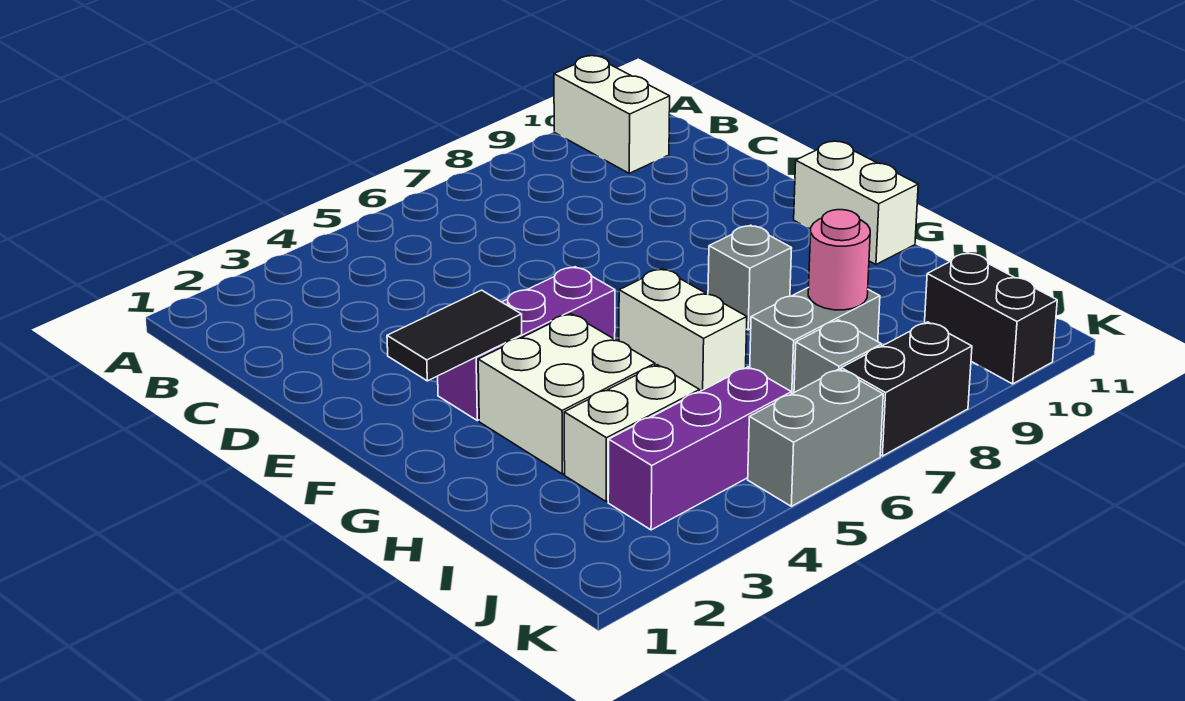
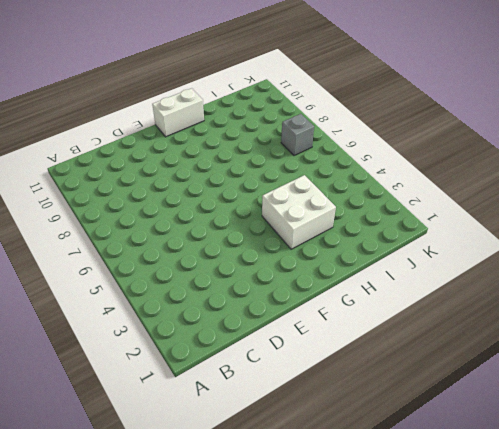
none -> white brick A10:B10 level 1
none -> purple brick F3:F5 level 1
none -> white brick G6:H6 level 1

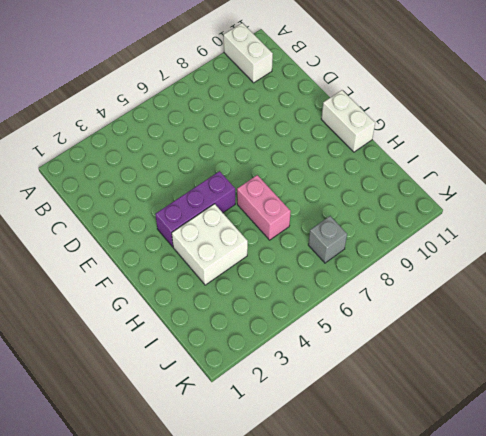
pink brick G6:H6 level 1 -> white brick G6:H6 level 1
none -> grey brick G8 level 1
none -> white brick I3:I4 level 1
none -> grey brick I7:I8 level 1

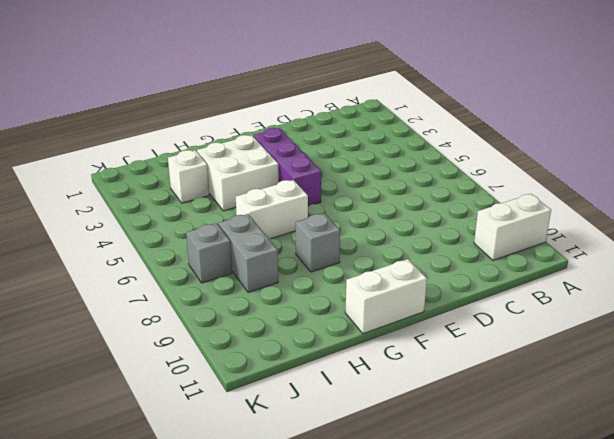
white brick I3 level 1 -> white brick I3:I4 level 1
none -> purple brick J3:J5 level 1
none -> black brick J10:K10 level 1
none -> grey brick K5:K6 level 1

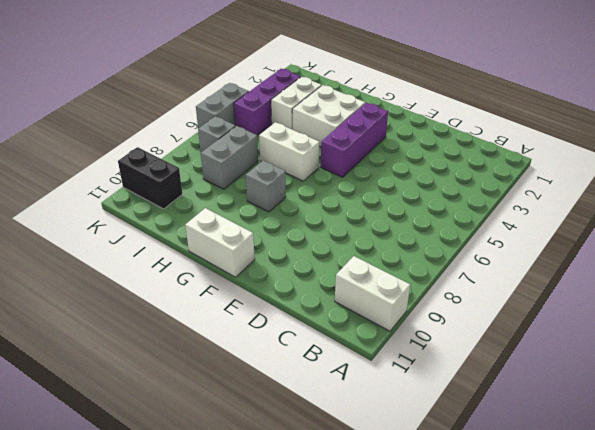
none -> black brick K7:K8 level 1
none -> black tile F2:F3 level 2
none -> pink round brick I8 level 2

